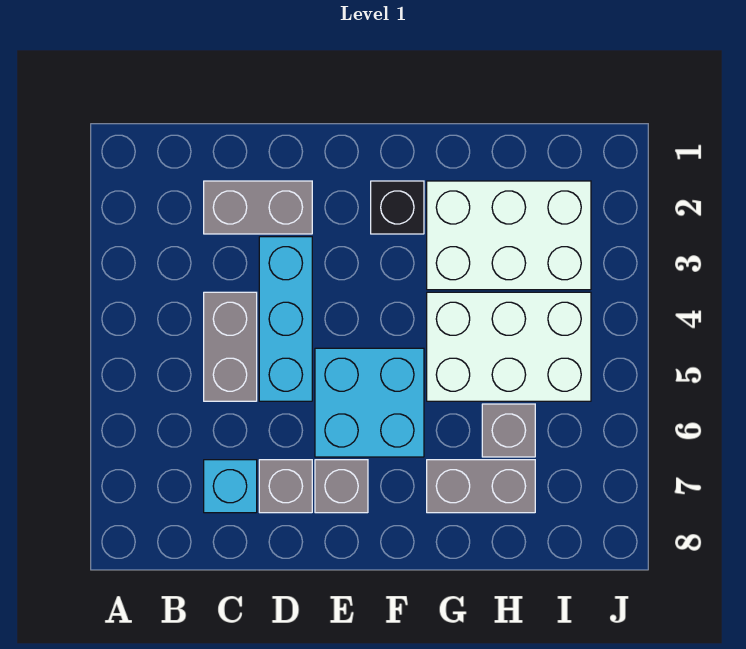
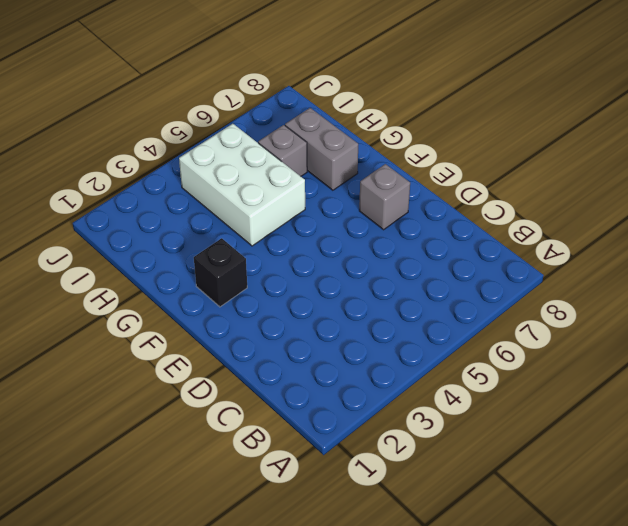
none -> grey brick C2:D2 level 1
none -> grey brick C4:C5 level 1
none -> cyan brick C7 level 1

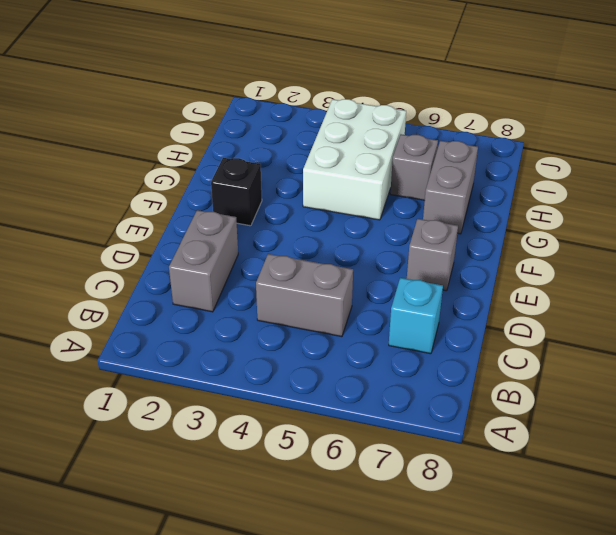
none -> cyan brick D3:D5 level 1
none -> grey brick D7 level 1
none -> cyan brick E5:F6 level 1

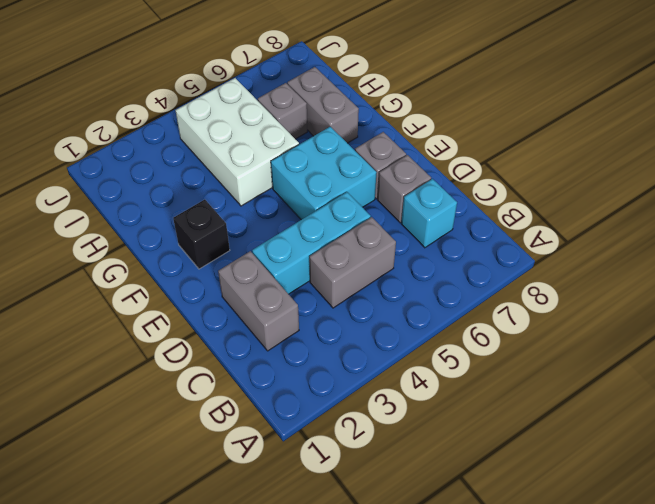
none -> white brick G2:I3 level 1

